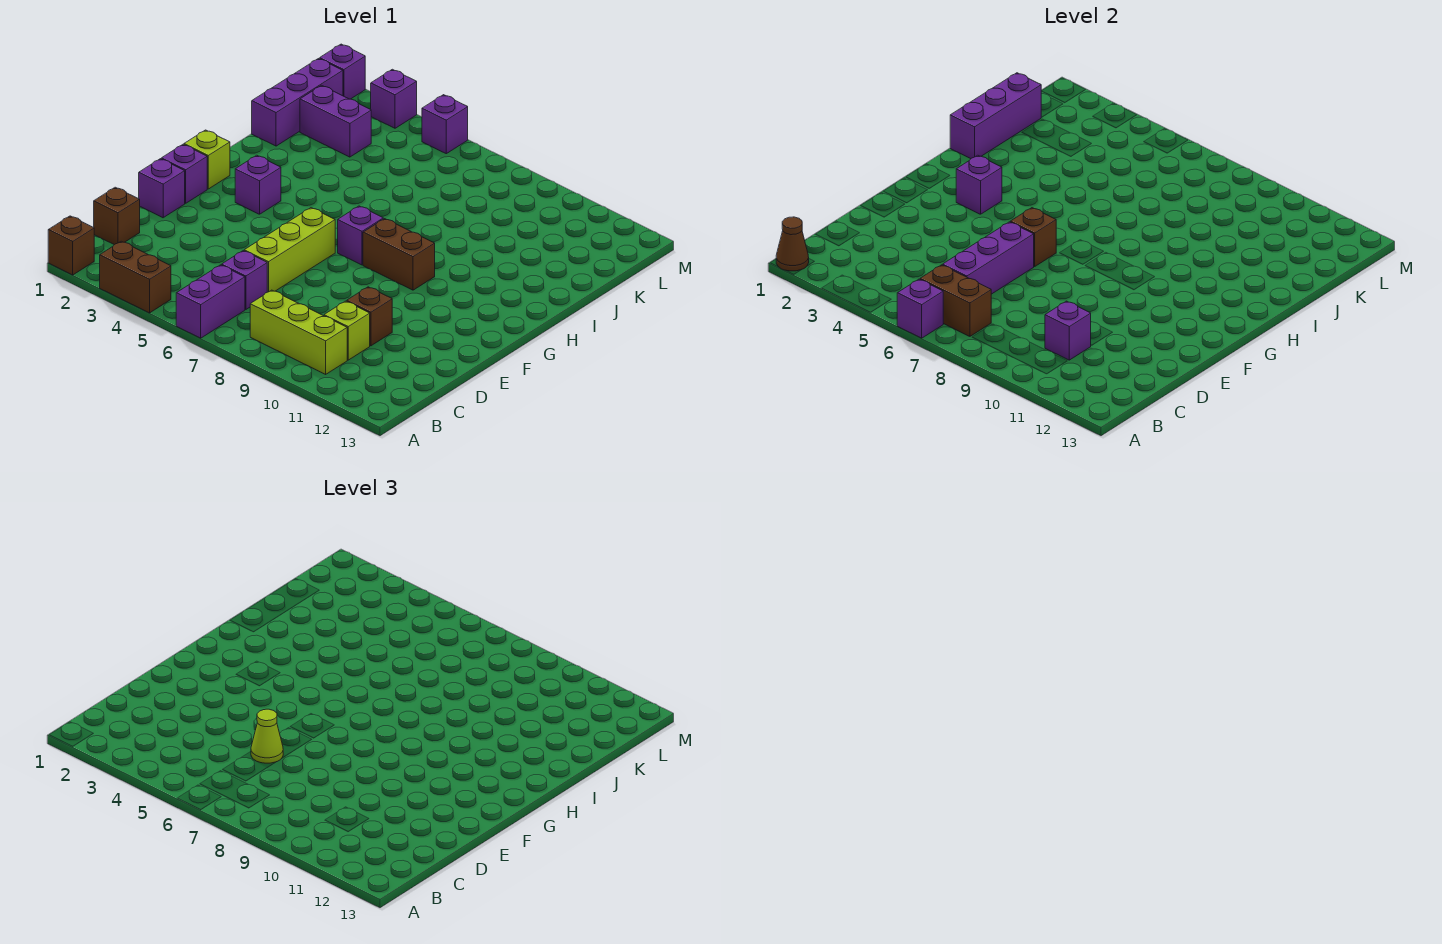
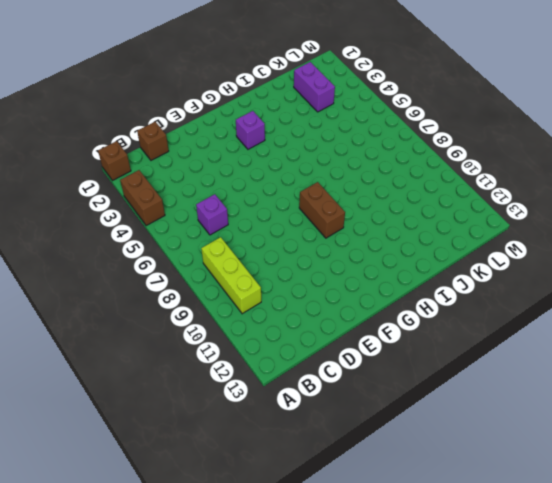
none -> purple brick A6:B6 level 1
none -> lime brick C10 level 1
none -> lime brick D6:F6 level 1

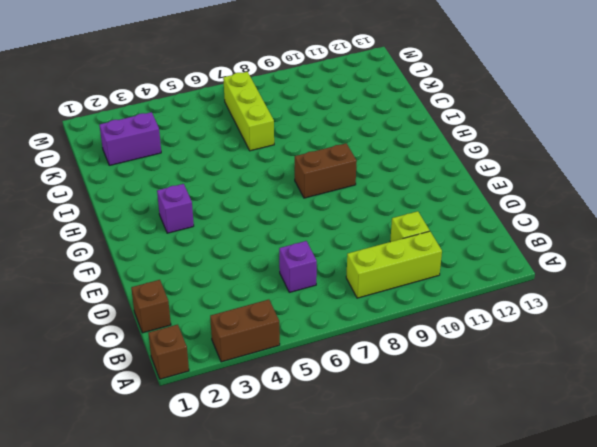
lime brick J7:L7 level 1 -> lime brick D6:F6 level 1
none -> purple brick A6:B6 level 1
none -> brown brick D10 level 1
none -> purple brick E1 level 1

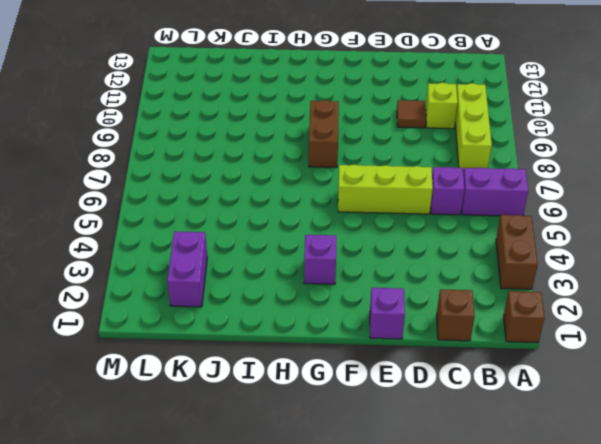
brown tile D10 level 1 -> brown brick D10 level 1
none -> purple brick F1 level 1
none -> lime brick G1 level 1
none -> purple brick G7 level 1

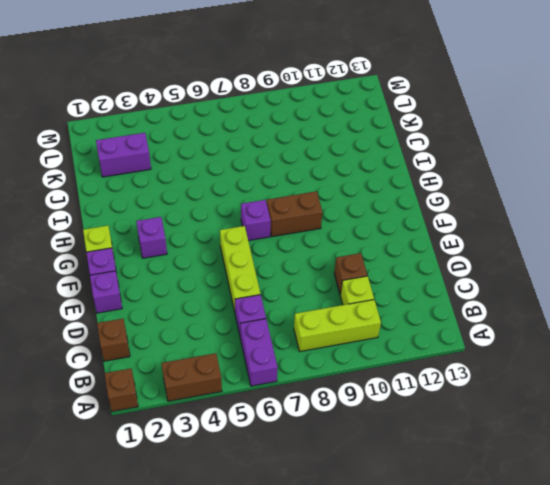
none -> purple brick J1:L1 level 1
none -> purple brick M1 level 1
none -> purple brick M3 level 1

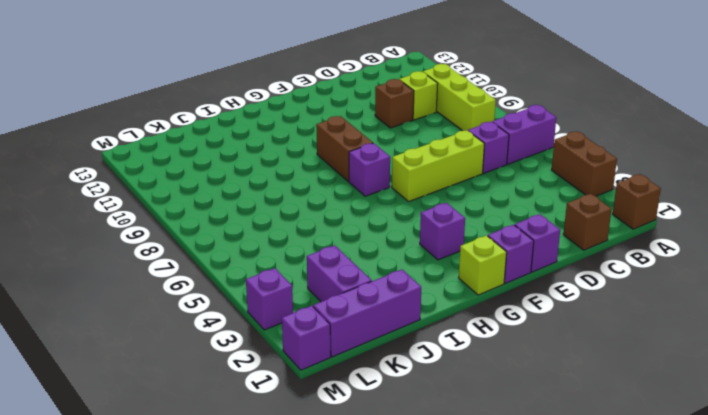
none -> purple brick M5 level 1
none -> brown cone A1 level 2
none -> purple brick A6 level 2

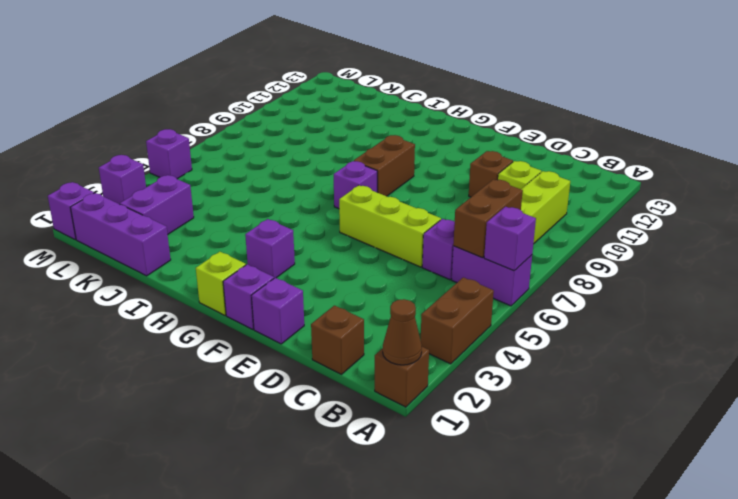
none -> purple brick C6:E6 level 2
none -> purple brick C10 level 2
none -> brown brick F6 level 2

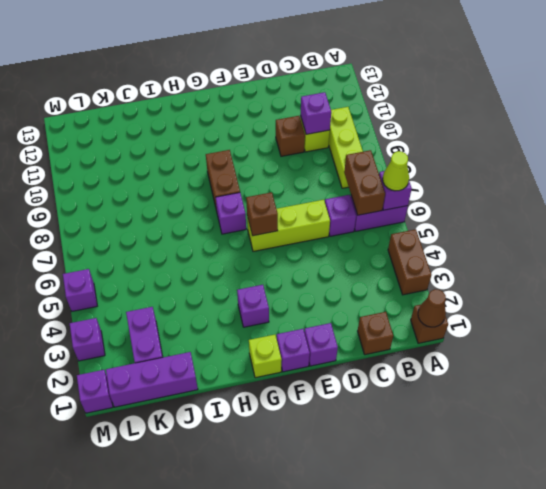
lime cone A6 level 3 -> lime cone D6 level 3
none -> purple brick C6:E6 level 2
none -> purple brick G3 level 2
none -> purple brick I1:K1 level 2

